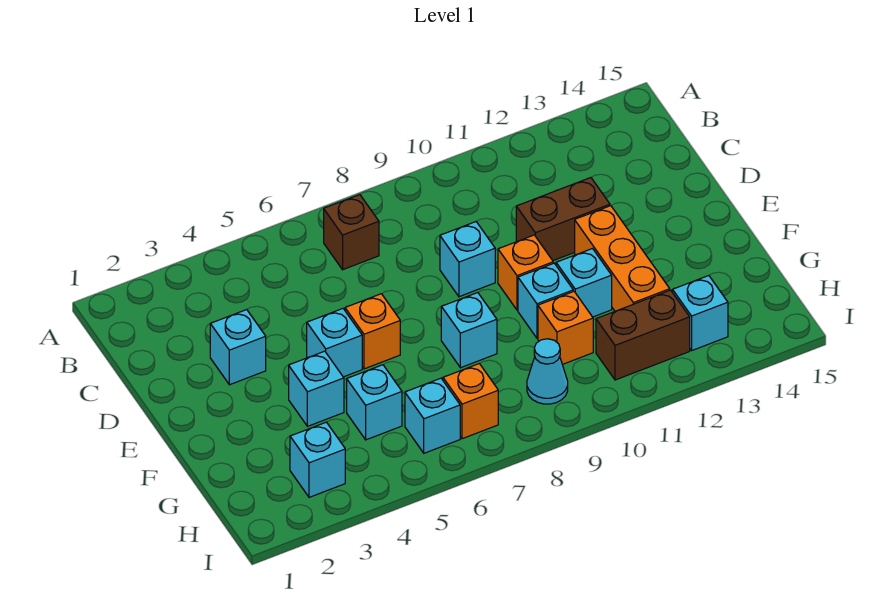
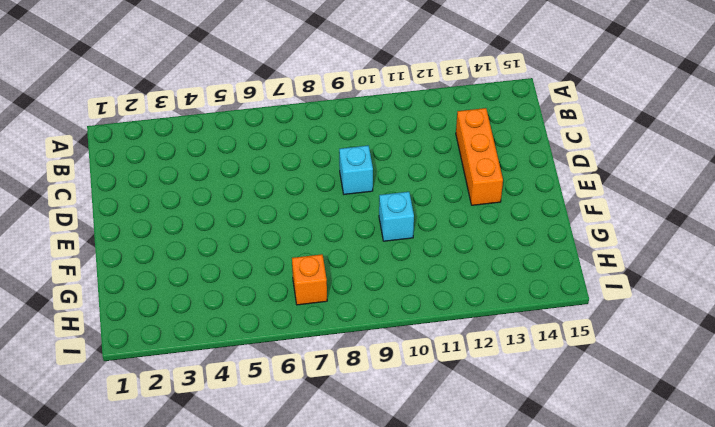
orange brick C13:E13 level 1 -> orange brick E12:G12 level 1
none -> brown brick B7 level 1
none -> cyan brick D3 level 1
none -> brown brick D11:D12 level 1

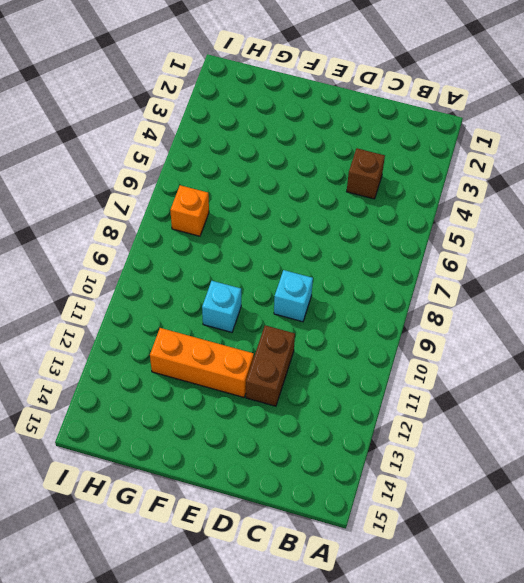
brown brick C4 level 1 -> brown brick B7 level 1
none -> cyan brick D3 level 1
none -> cyan brick E5 level 1
none -> orange brick E6 level 1

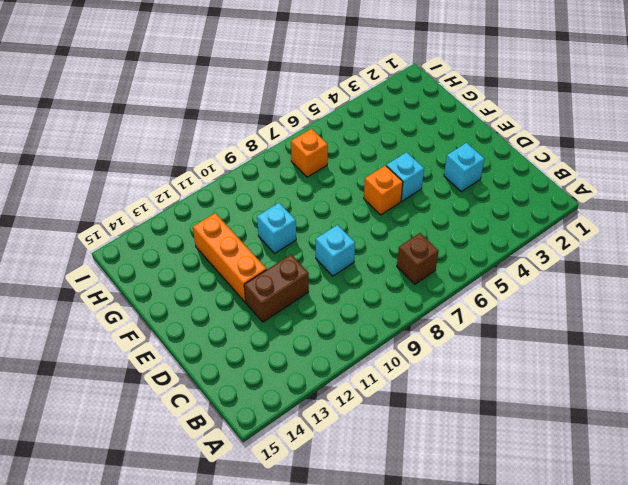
none -> orange brick E10 level 1
none -> cyan brick F4 level 1
none -> cyan brick F8 level 1

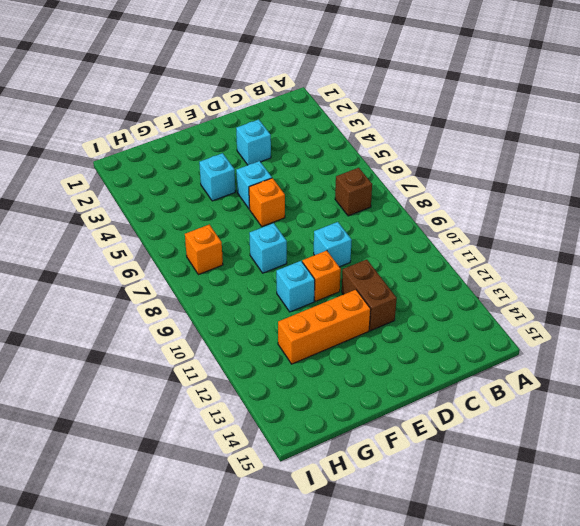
none -> cyan brick F11 level 1
none -> cyan brick G5 level 1
none -> orange brick G10 level 1

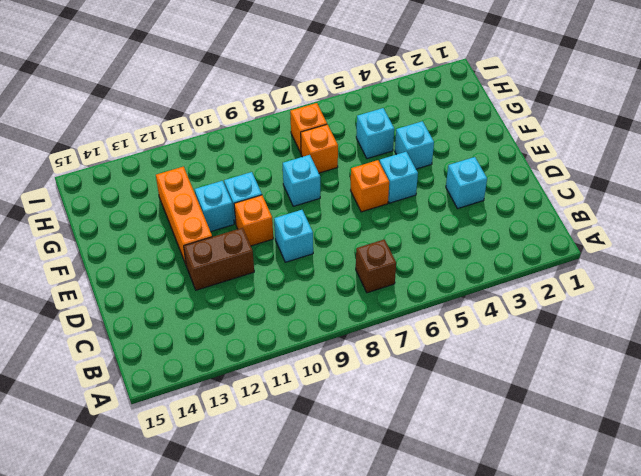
orange brick G7 level 1 -> orange brick G10 level 1
none -> cyan brick H3 level 1
none -> cyan brick H6 level 1
none -> cyan cone H9 level 1

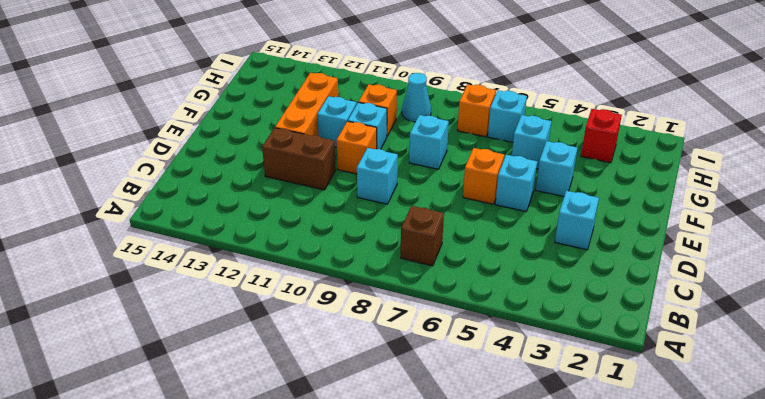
red brick H3 level 1 -> cyan brick H3 level 1
none -> brown brick H11:H12 level 1
none -> cyan brick H13 level 1

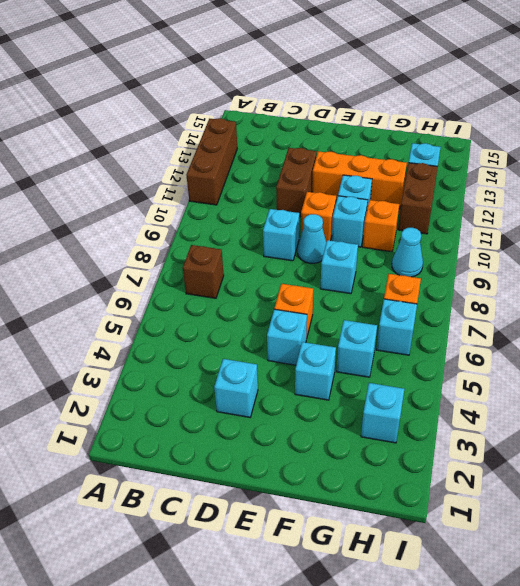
brown brick A11:A13 level 1 -> none
cyan cone E9 level 1 -> none

